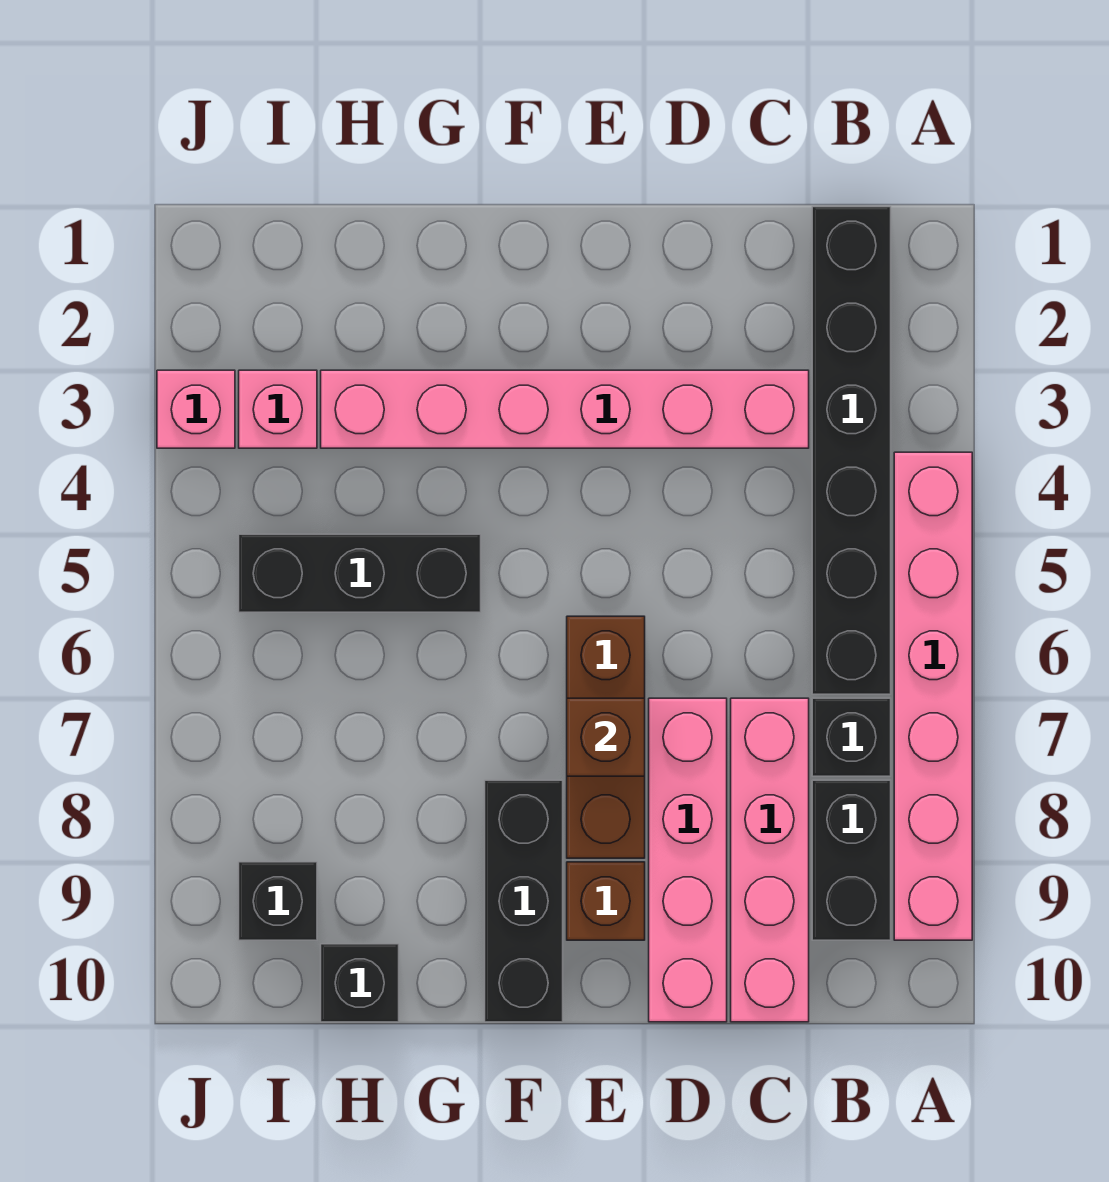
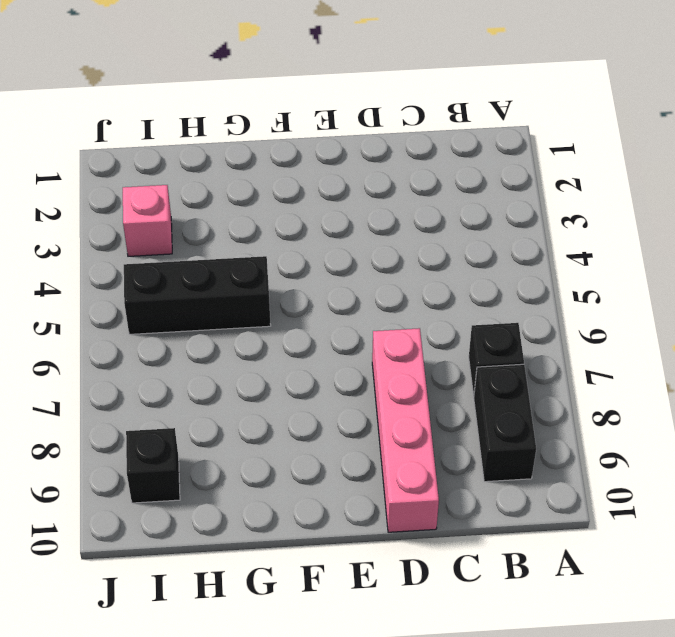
none -> pink brick A4:A9 level 1
none -> black brick B1:B6 level 1
none -> pink brick C3:H3 level 1

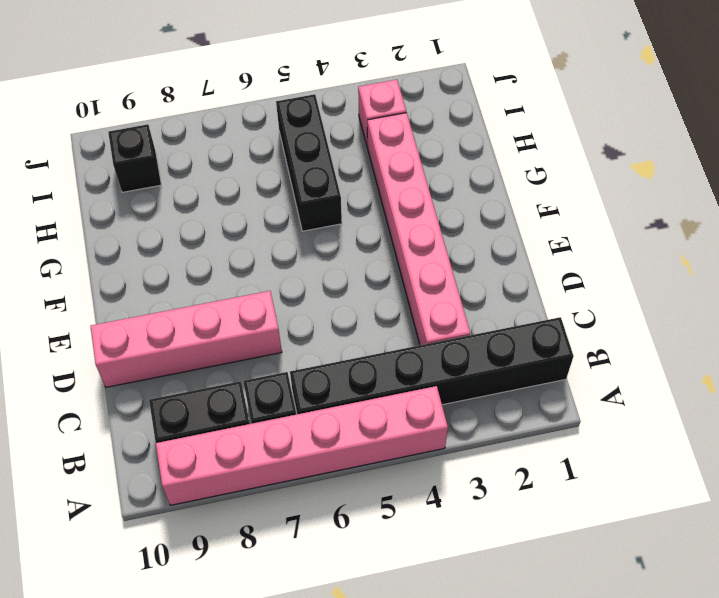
none -> pink brick C7:C10 level 1
none -> brown brick E6:E8 level 1
none -> brown brick E9 level 1

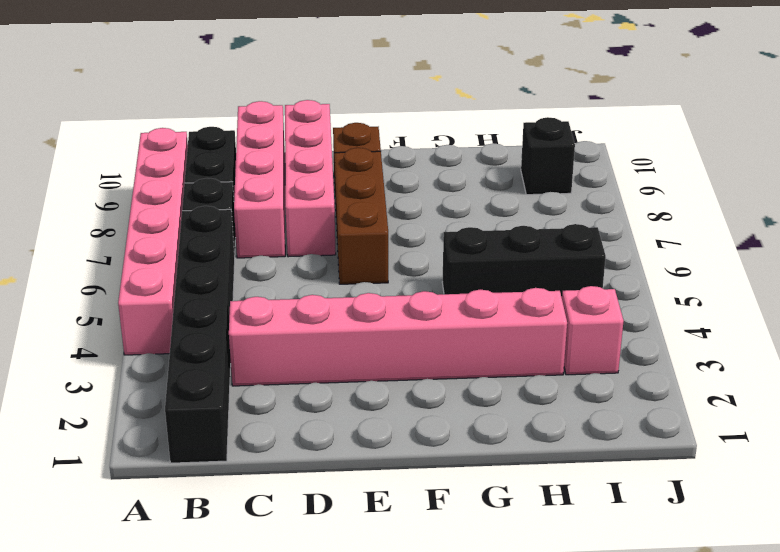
none -> black brick F8:F10 level 1
none -> black brick H10 level 1
none -> pink brick J3 level 1

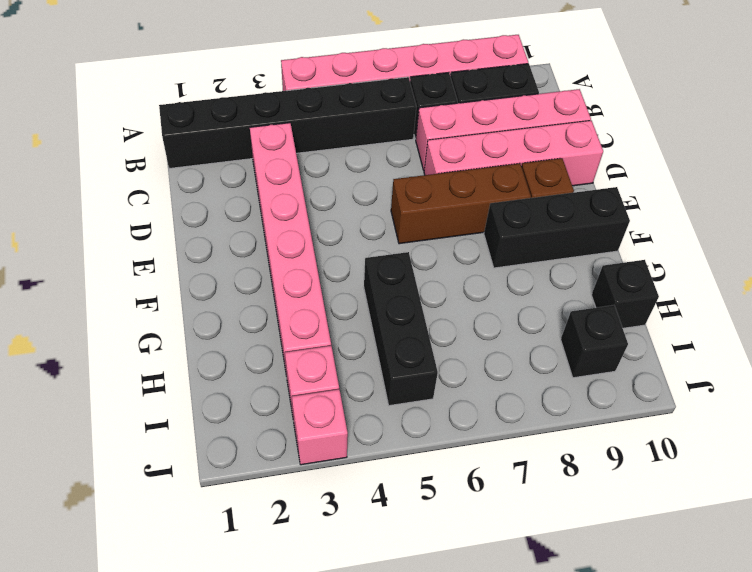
none -> brown brick E7 level 2

